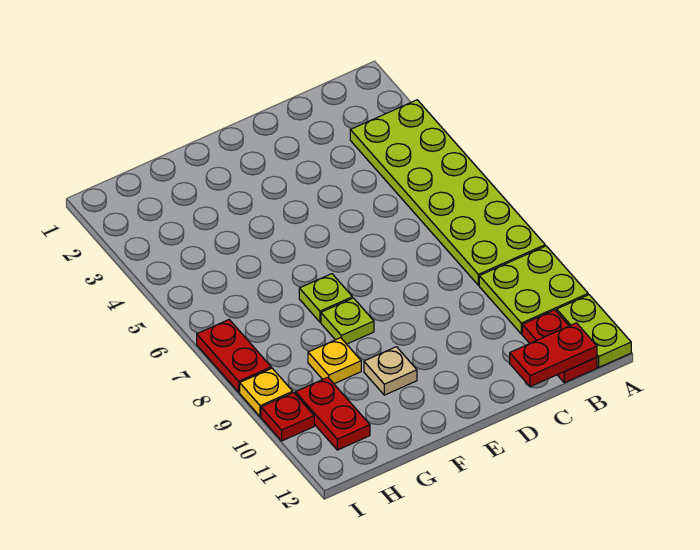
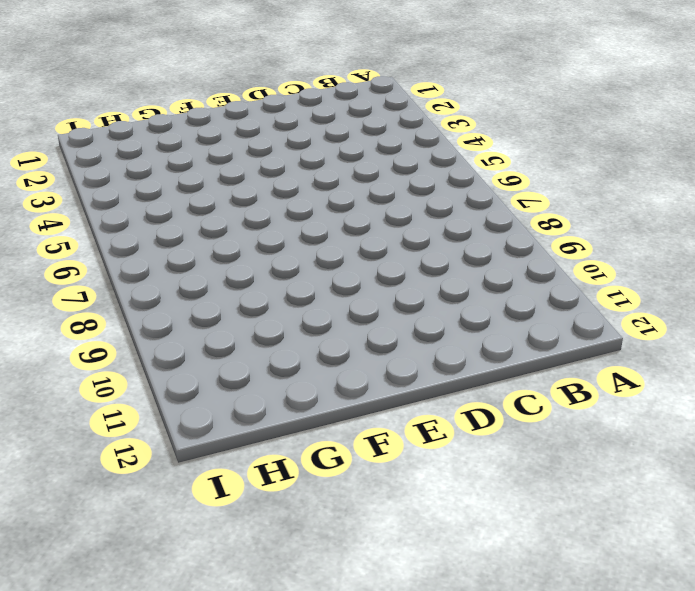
none -> lime plate A3:B8 level 1
none -> lime plate A9:B10 level 1
none -> lime plate A11:A12 level 1

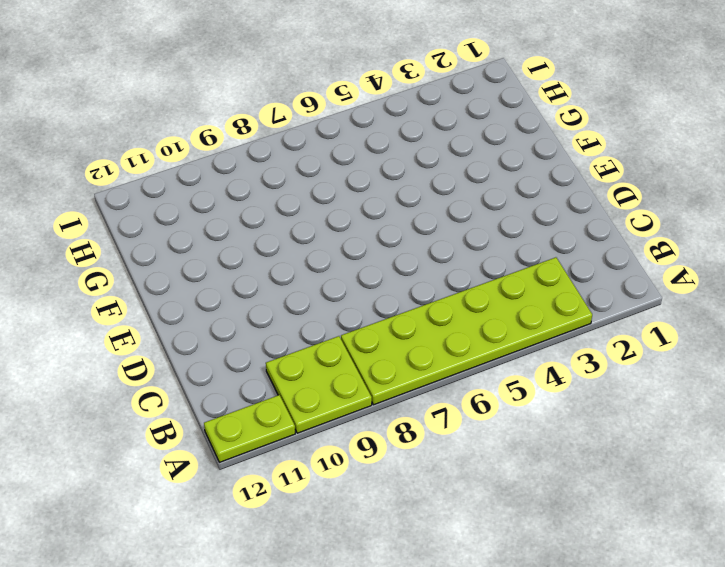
none -> red plate B11:B12 level 1
none -> lime plate F7 level 1
none -> lime plate F8 level 1

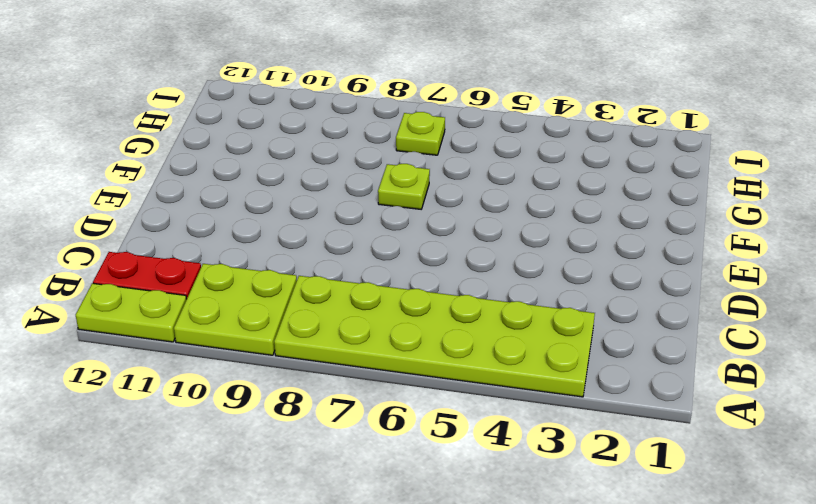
lime plate H7 level 1 -> lime plate F8 level 1
none -> tan plate F10 level 1
none -> yellow plate G9 level 1
none -> red plate H10:H11 level 1

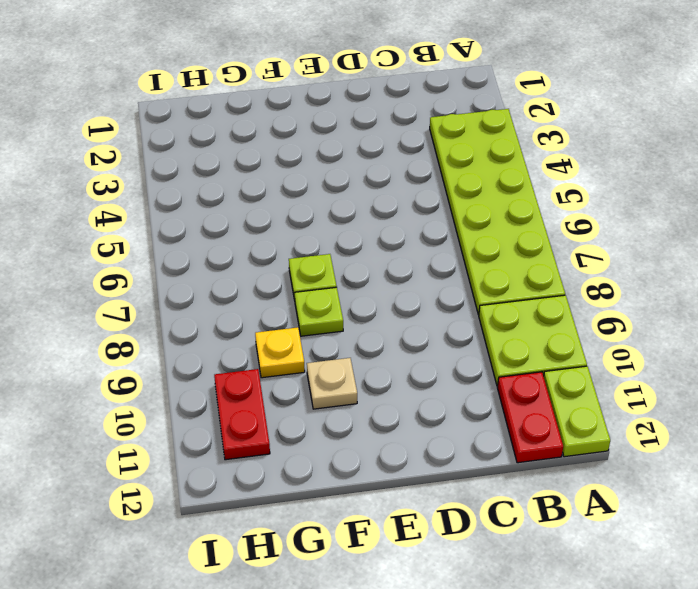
none -> red plate I7:I8 level 1
none -> yellow plate I9 level 1
none -> red plate I10 level 1

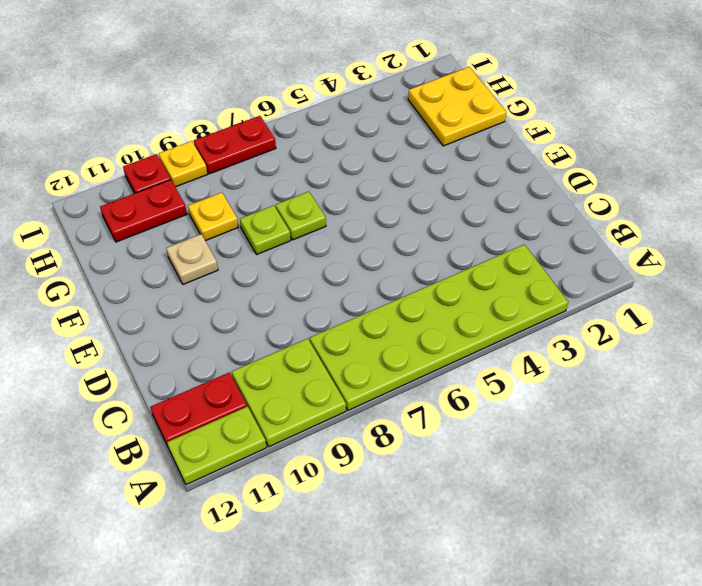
yellow plate G1:H2 level 1 -> none
none -> red plate B12:C12 level 2

